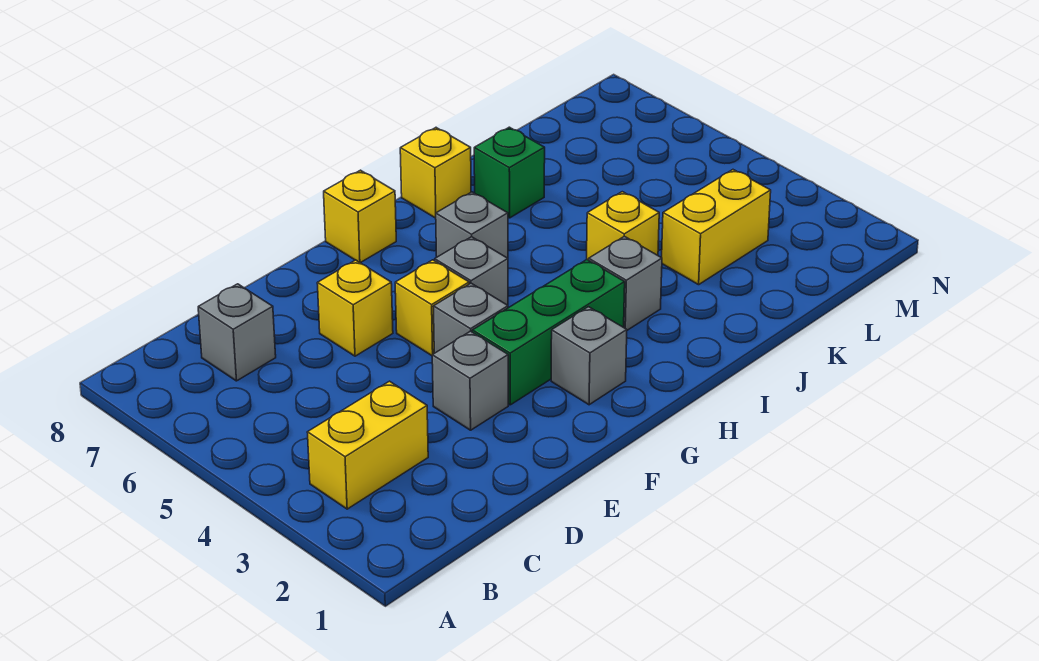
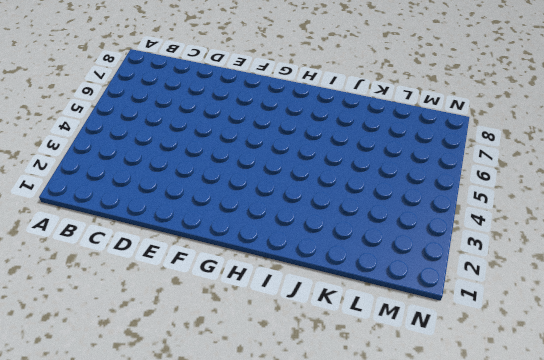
none -> yellow brick B3:C3 level 1
none -> grey brick C7 level 1
none -> grey brick E3 level 1

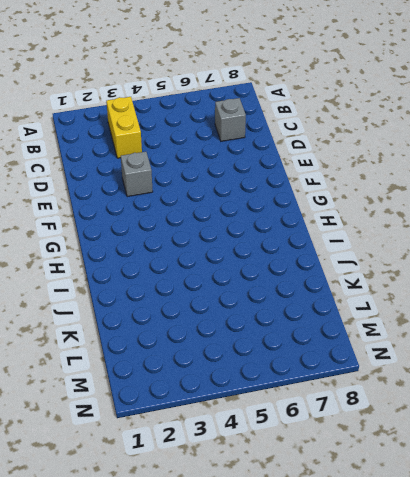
none -> yellow brick E6 level 1
none -> green brick F3:H3 level 1
none -> grey brick F4 level 1

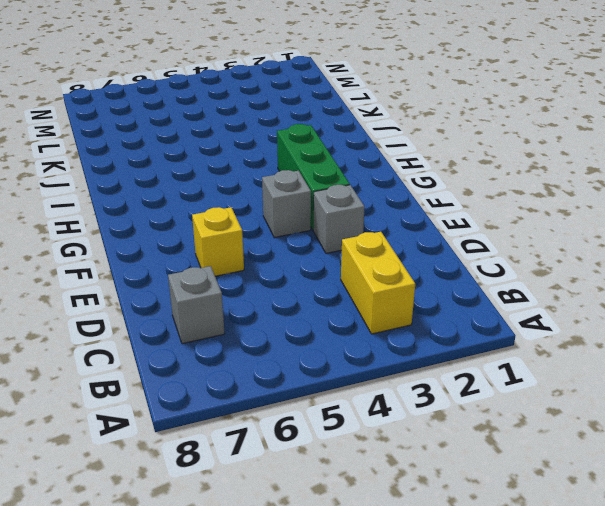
none -> yellow brick F5 level 1
none -> grey brick G2 level 1
none -> grey brick G5 level 1

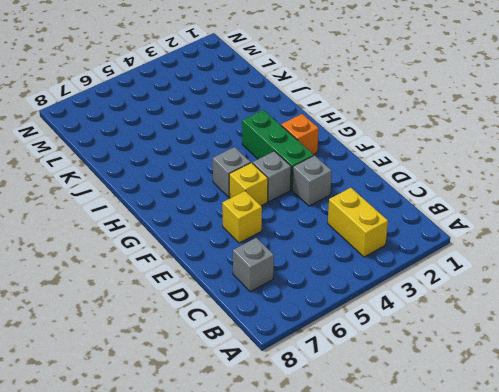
orange brick G2 level 1 -> grey brick G2 level 1
none -> yellow brick G8 level 1
none -> grey brick H6 level 1
none -> grey brick I3 level 1

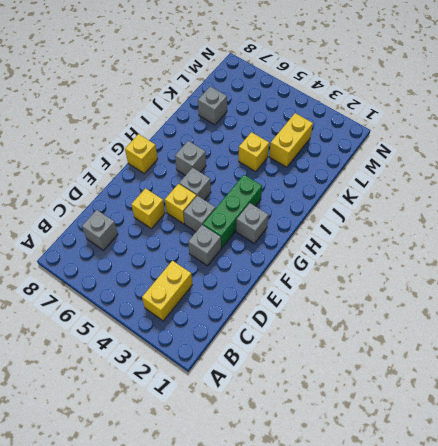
grey brick K7 level 1 -> grey brick I3 level 1
none -> yellow brick I8 level 1
none -> green brick J7 level 1

